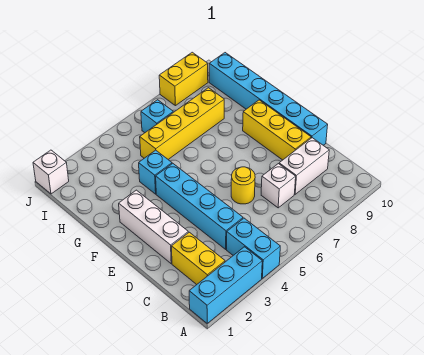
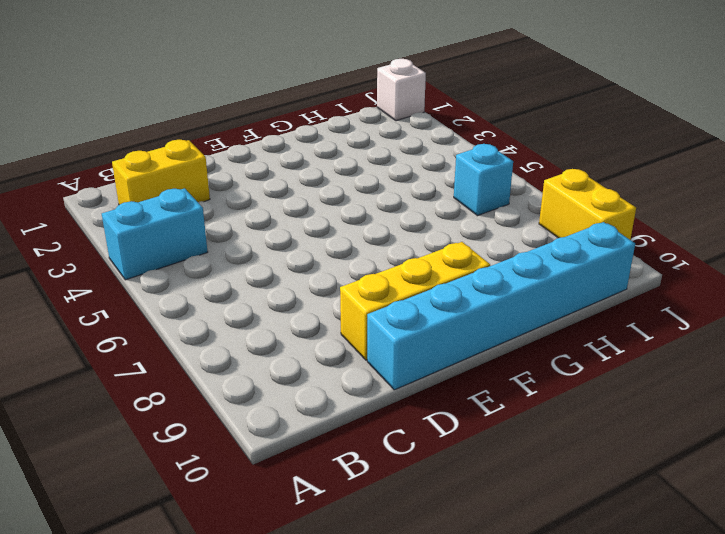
none -> cyan brick A1:A3 level 1
none -> cyan brick C4:F4 level 1
none -> white brick C7 level 1

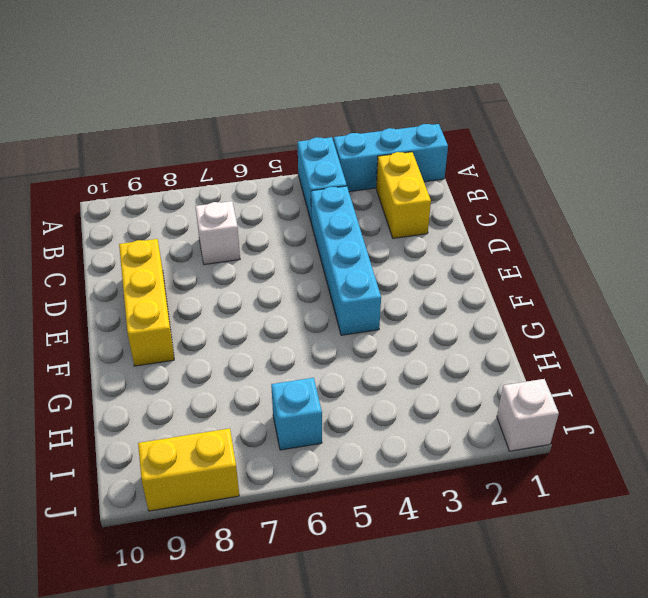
none -> white brick C8:C9 level 1
none -> white brick D2:F2 level 1
none -> yellow round brick D6 level 1

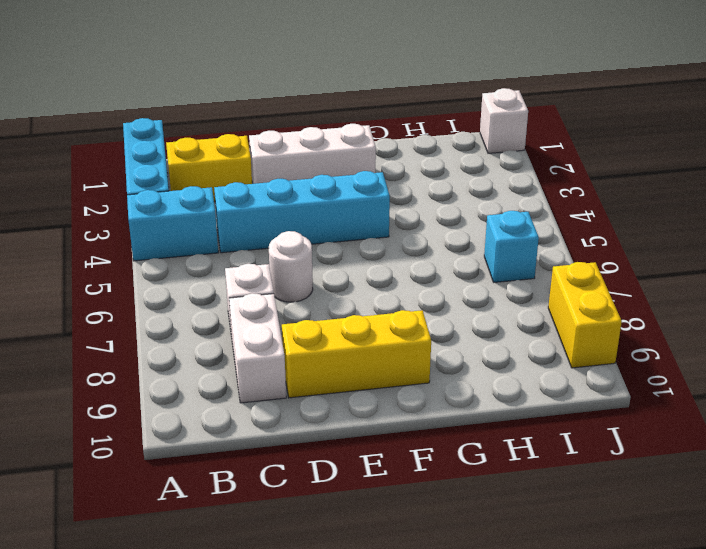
white round brick D6 level 1 -> yellow round brick D6 level 1
none -> cyan brick D10:I10 level 1
none -> cyan brick G4 level 1
none -> yellow brick H5:H8 level 1

